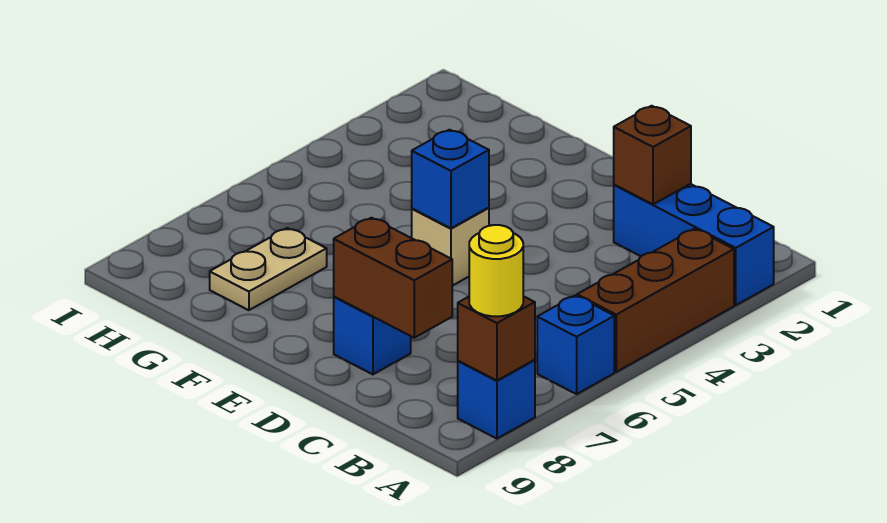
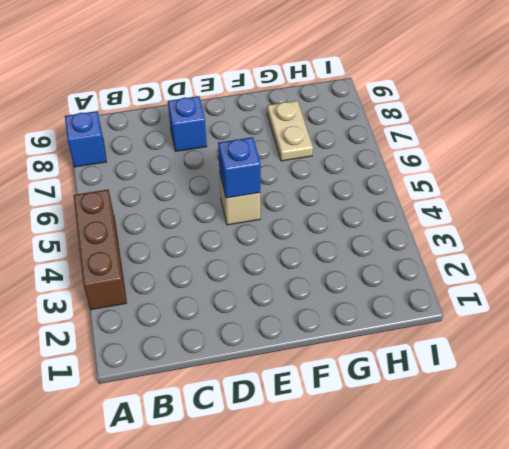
none -> blue brick A2:C2 level 1
none -> blue brick A6 level 1
none -> brown brick A8 level 2

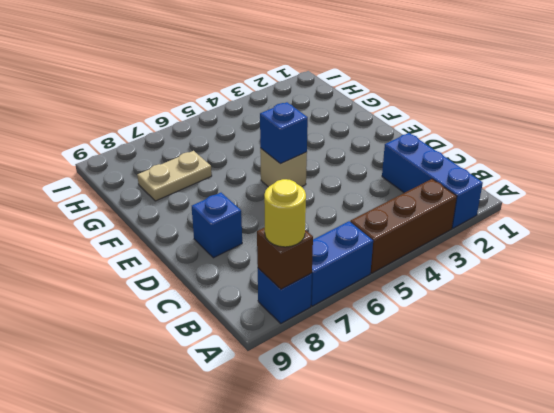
blue brick A6:A7 level 1 -> blue brick A6 level 1
none -> brown brick C2 level 2
none -> brown brick C8:D8 level 2

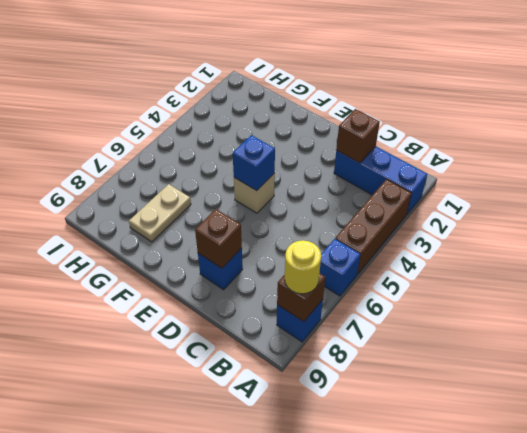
brown brick D8 level 2 -> brown brick C8:D8 level 2

